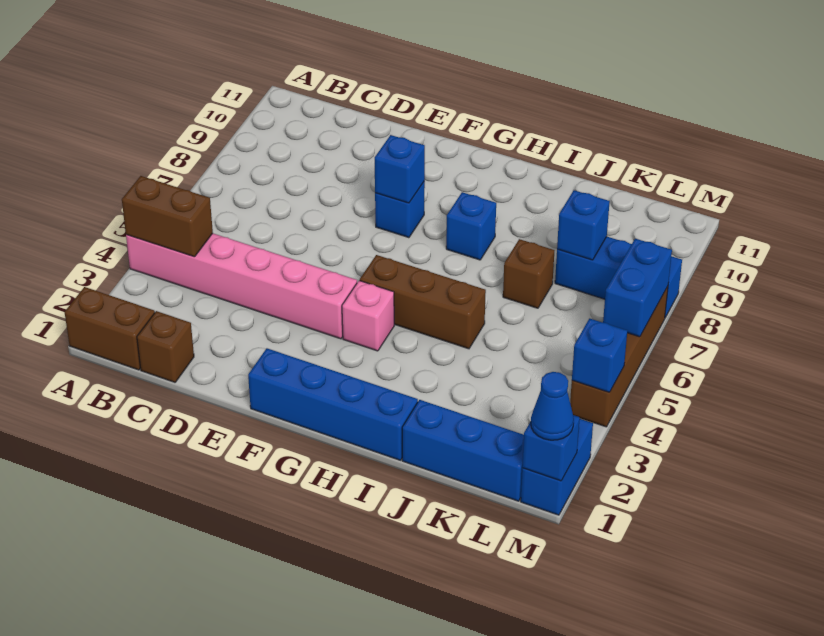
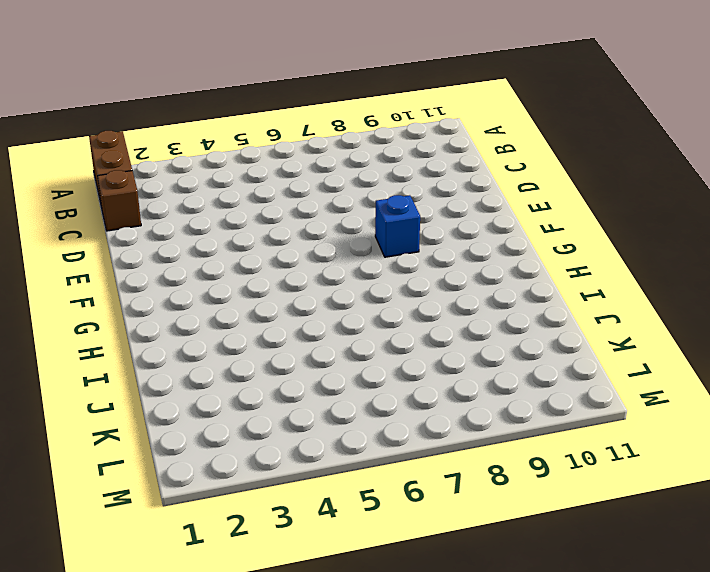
none -> pink brick A4:F4 level 1
none -> blue brick F1:I1 level 1
none -> pink brick G4 level 1

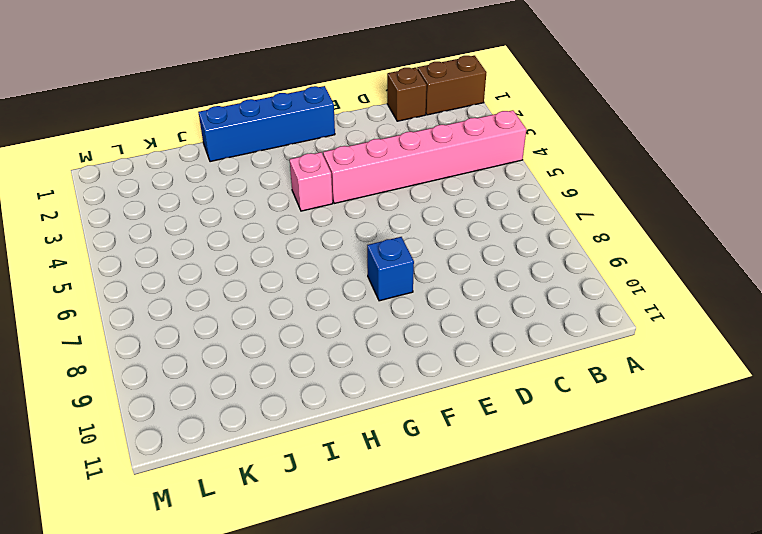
none -> brown brick G5:I5 level 1
none -> blue brick H8 level 1
none -> blue brick J1:L1 level 1

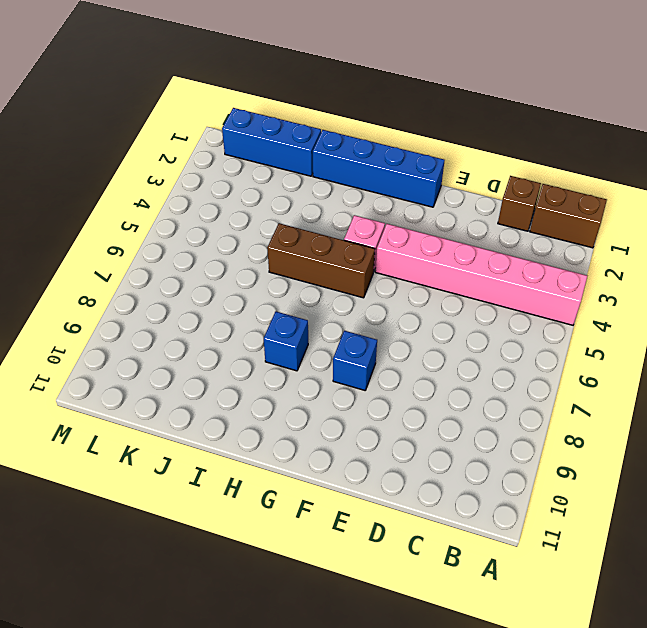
none -> brown brick J7 level 1
none -> blue brick K8:M8 level 1
none -> blue brick M1:M2 level 1

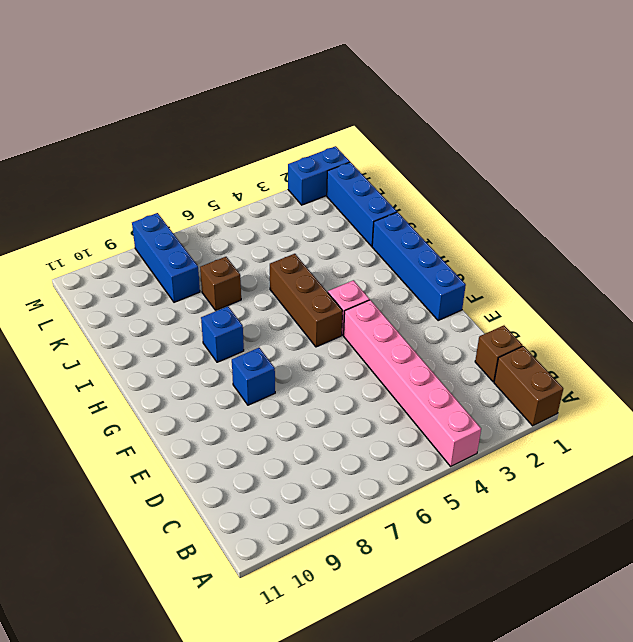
none -> brown brick M4:M7 level 1
none -> brown brick A4:B4 level 2
none -> blue brick F8 level 2

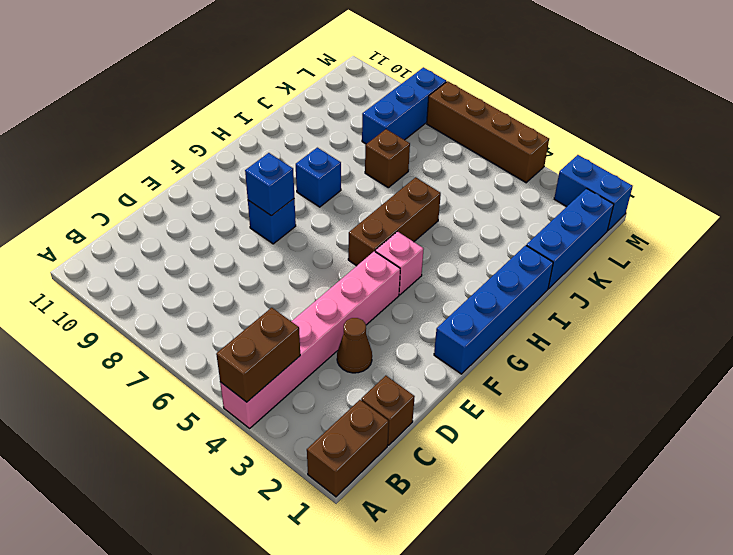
brown cone D3 level 1 -> none
none -> blue brick K8 level 2
none -> blue brick M1 level 2
none -> blue brick M4 level 2

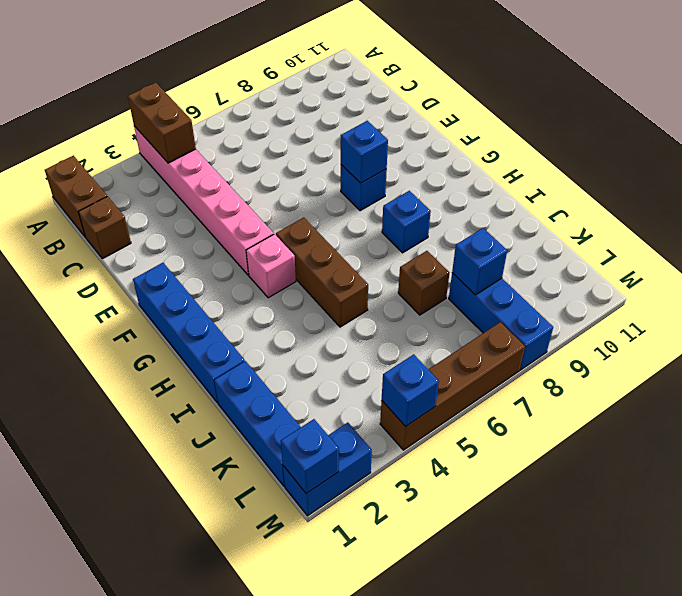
none -> blue brick M6:M7 level 2
none -> blue cone M1 level 3

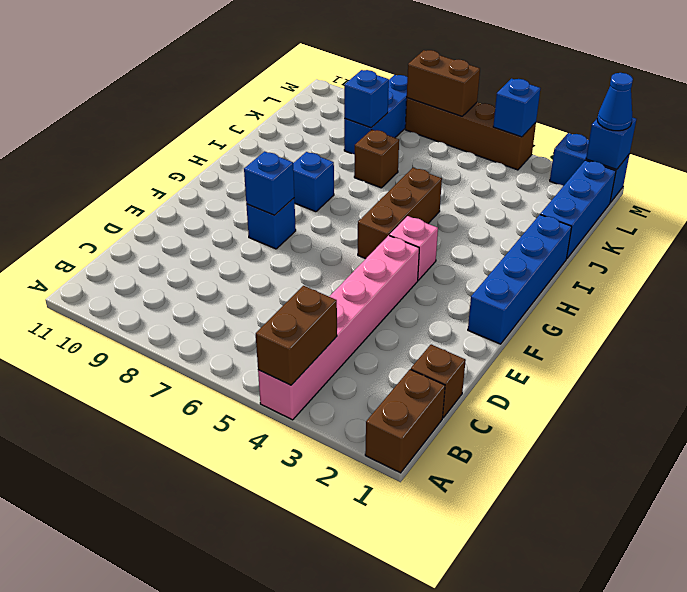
brown brick M6:M7 level 2 -> blue brick M6:M7 level 2

